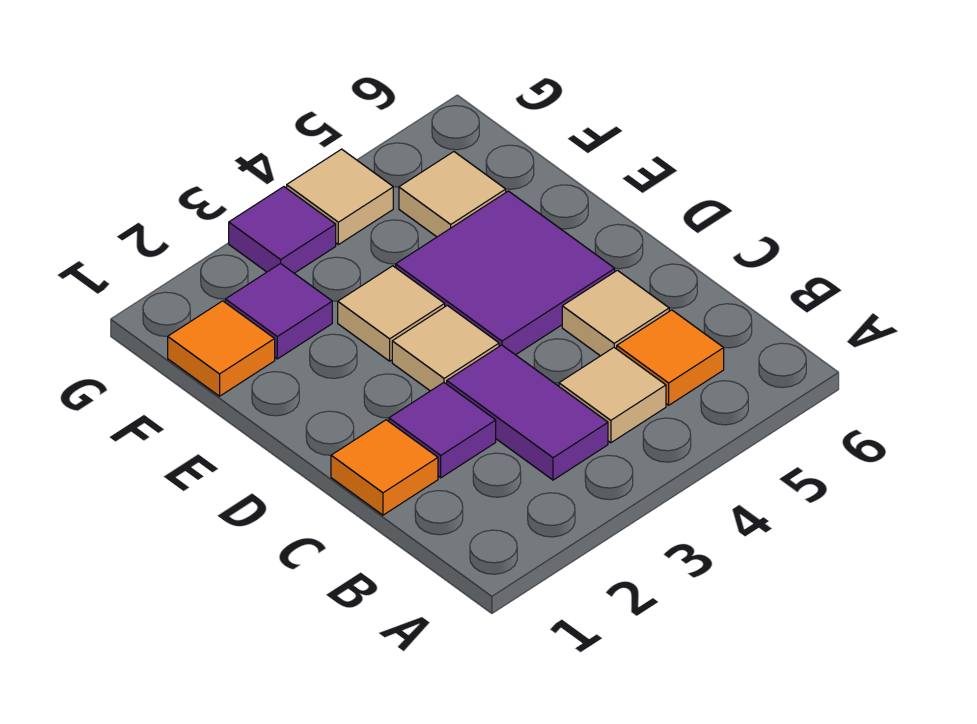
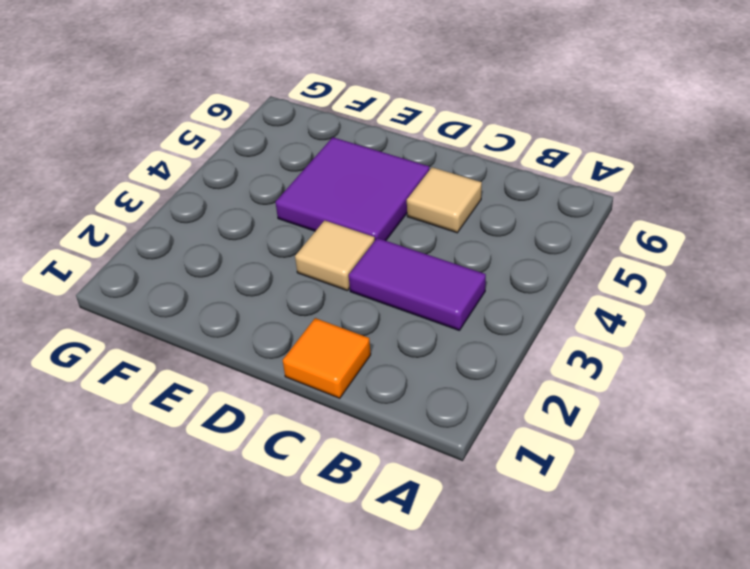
none -> tan tile B4 level 1
none -> orange tile B5 level 1
none -> purple tile C2 level 1

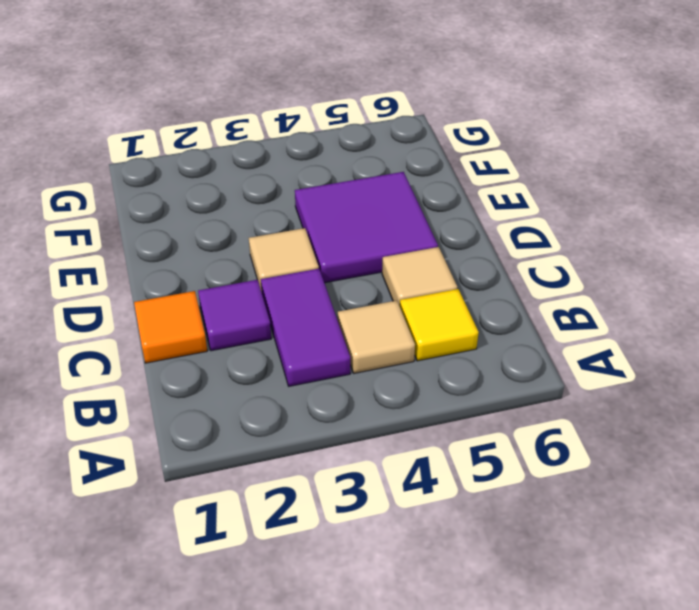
yellow tile B5 level 1 -> orange tile B5 level 1
none -> tan tile E3 level 1
none -> orange tile F1 level 1
none -> purple tile F2 level 1

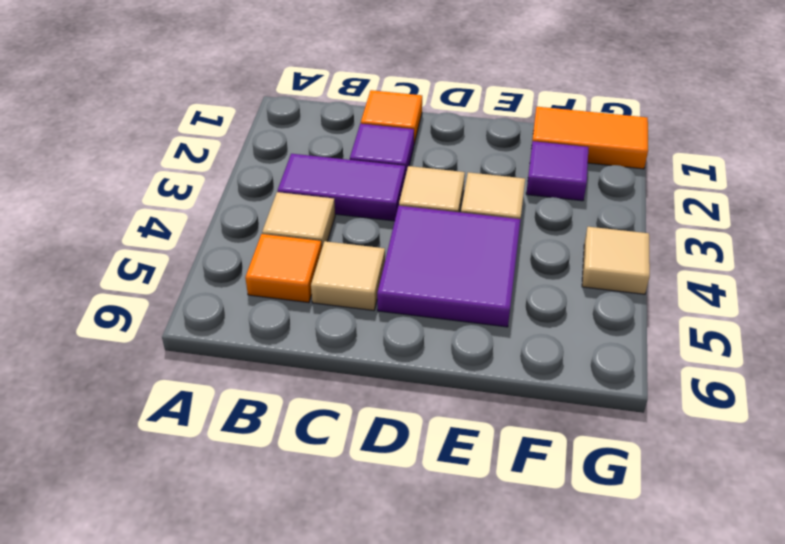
orange tile F1:G1 level 1 -> orange tile F1 level 1
none -> tan tile F5 level 1
none -> purple tile G3 level 1

